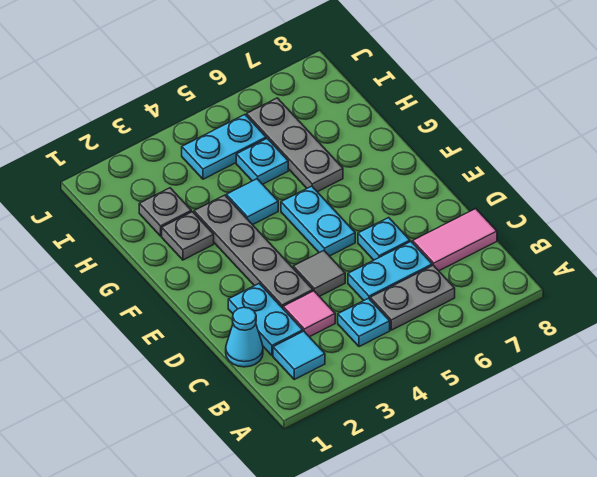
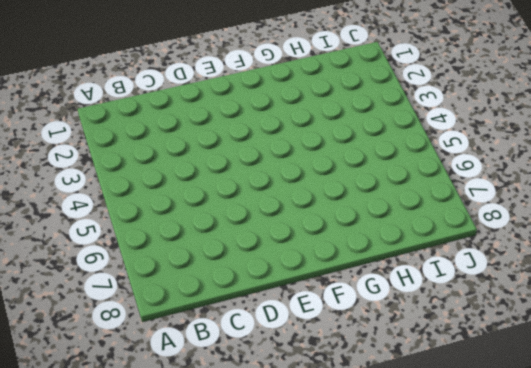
none -> cyan tile B2 level 1
none -> cyan plate B4 level 1
none -> grey plate B5:B6 level 1

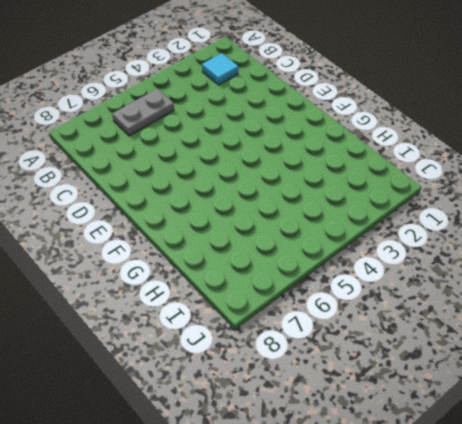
none -> cyan plate B4 level 1
none -> cyan cone C1 level 1
none -> cyan plate C2:D2 level 1

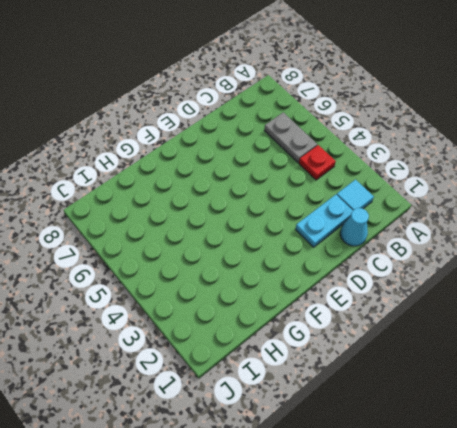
red plate B4 level 1 -> cyan plate B4 level 1
none -> pink tile C3 level 1
none -> cyan plate C5:C6 level 1
none -> pink tile C7:C8 level 1

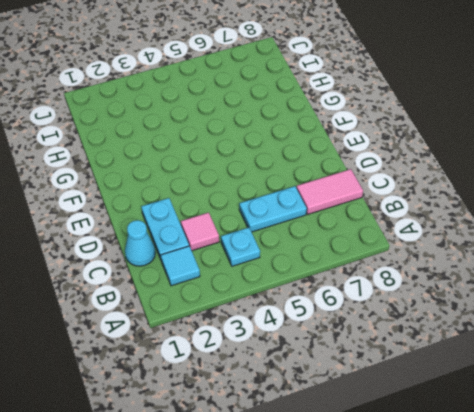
none -> grey plate B5:B6 level 1
none -> grey plate D3:G3 level 1
none -> grey tile D4 level 1

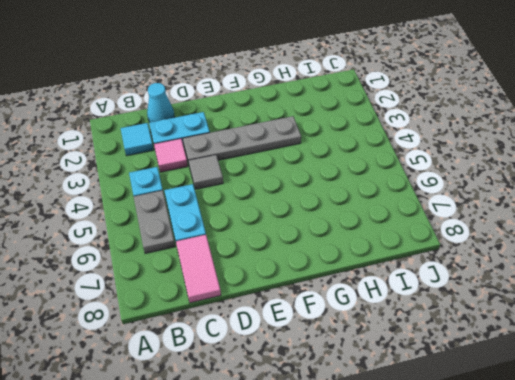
none -> cyan plate D6 level 1
none -> cyan plate E5:F5 level 1
none -> grey plate G2 level 1

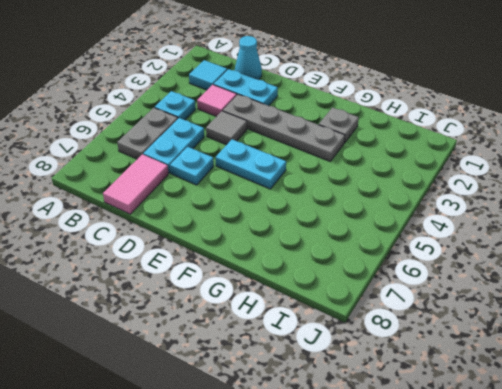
none -> cyan tile G4 level 1
none -> grey plate G6:I6 level 1
none -> grey plate H2 level 1

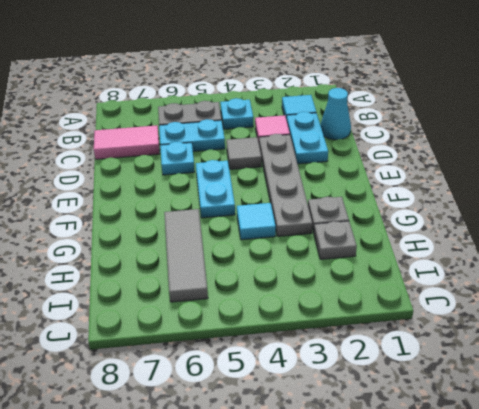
grey tile G6:I6 level 1 -> grey plate G6:I6 level 1
none -> cyan plate H5 level 1
none -> cyan plate I4:I5 level 1

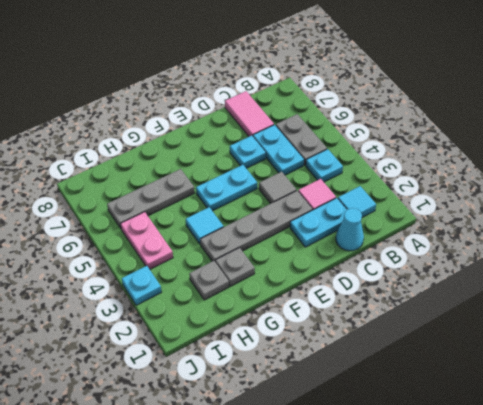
pink plate I4:I5 level 1 -> cyan plate I4:I5 level 1
cyan plate J3 level 1 -> cyan plate H5 level 1

